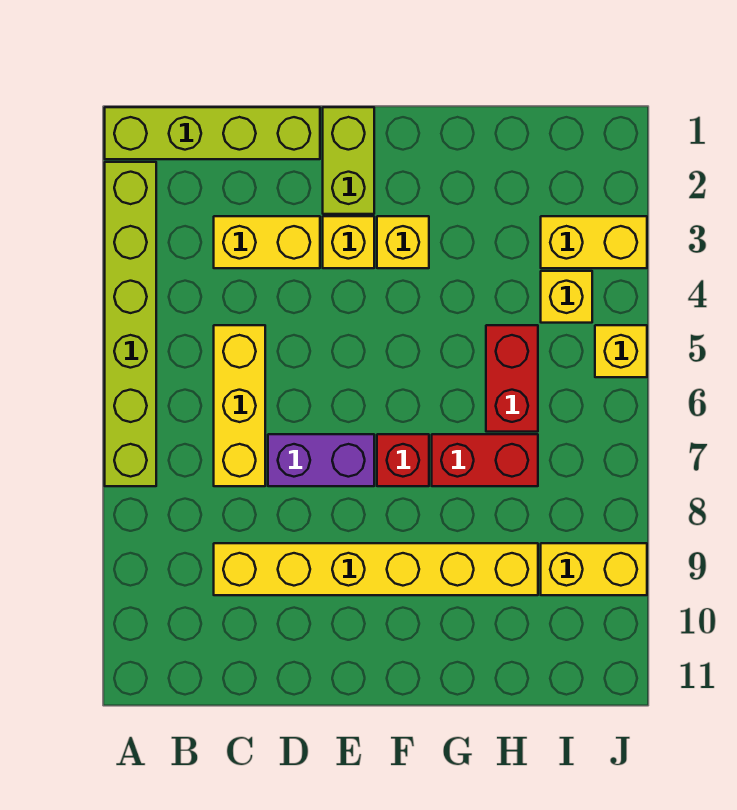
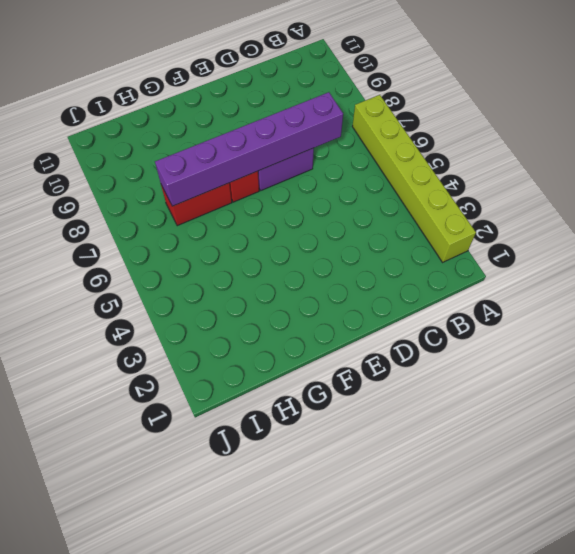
purple brick C7:H7 level 2 -> none
none -> lime brick A1:D1 level 1
none -> yellow brick C3:D3 level 1
none -> yellow brick C5:C7 level 1

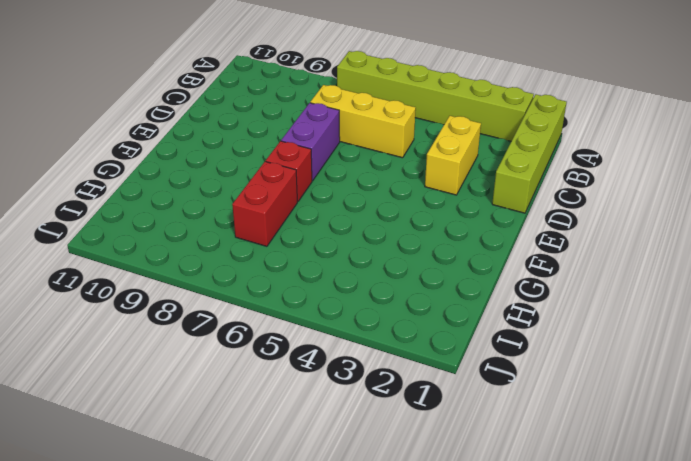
none -> yellow brick C9:H9 level 1
none -> lime brick E1:E2 level 1
none -> yellow brick E3 level 1

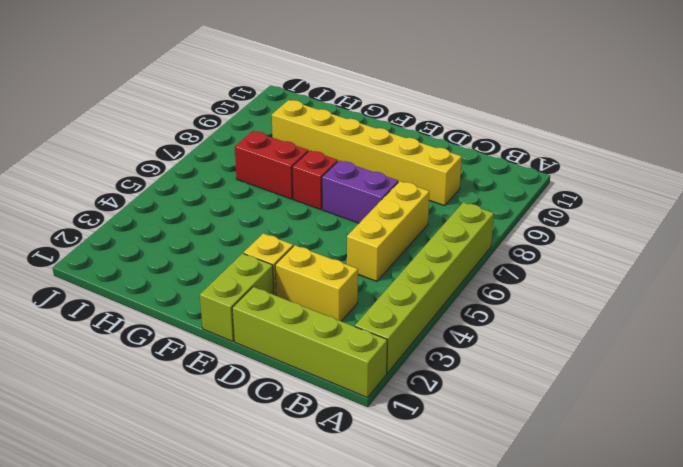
none -> yellow brick F3 level 1
none -> red brick H5:H6 level 1
none -> yellow brick I3:J3 level 1

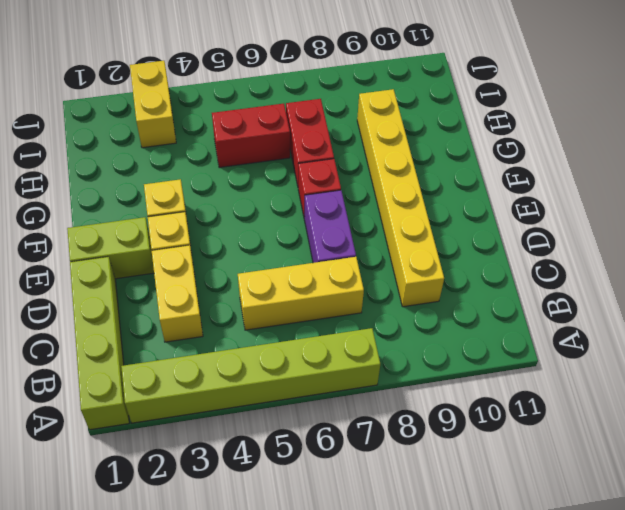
none -> yellow brick I4 level 1
none -> yellow brick I9:J9 level 1
none -> yellow brick J5 level 1

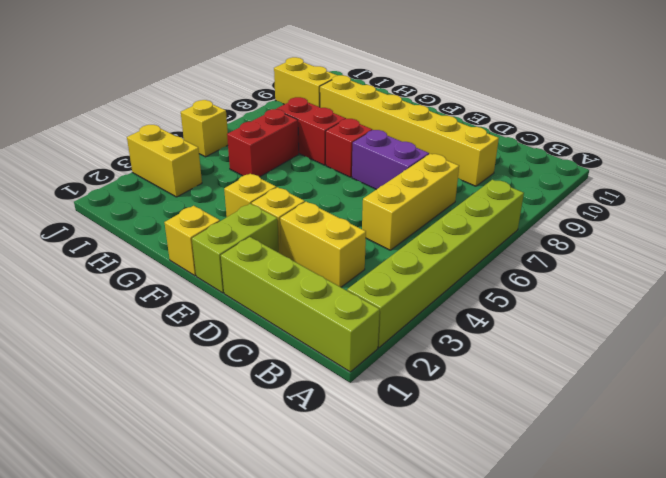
yellow brick F1 level 1 -> yellow brick I4 level 1

